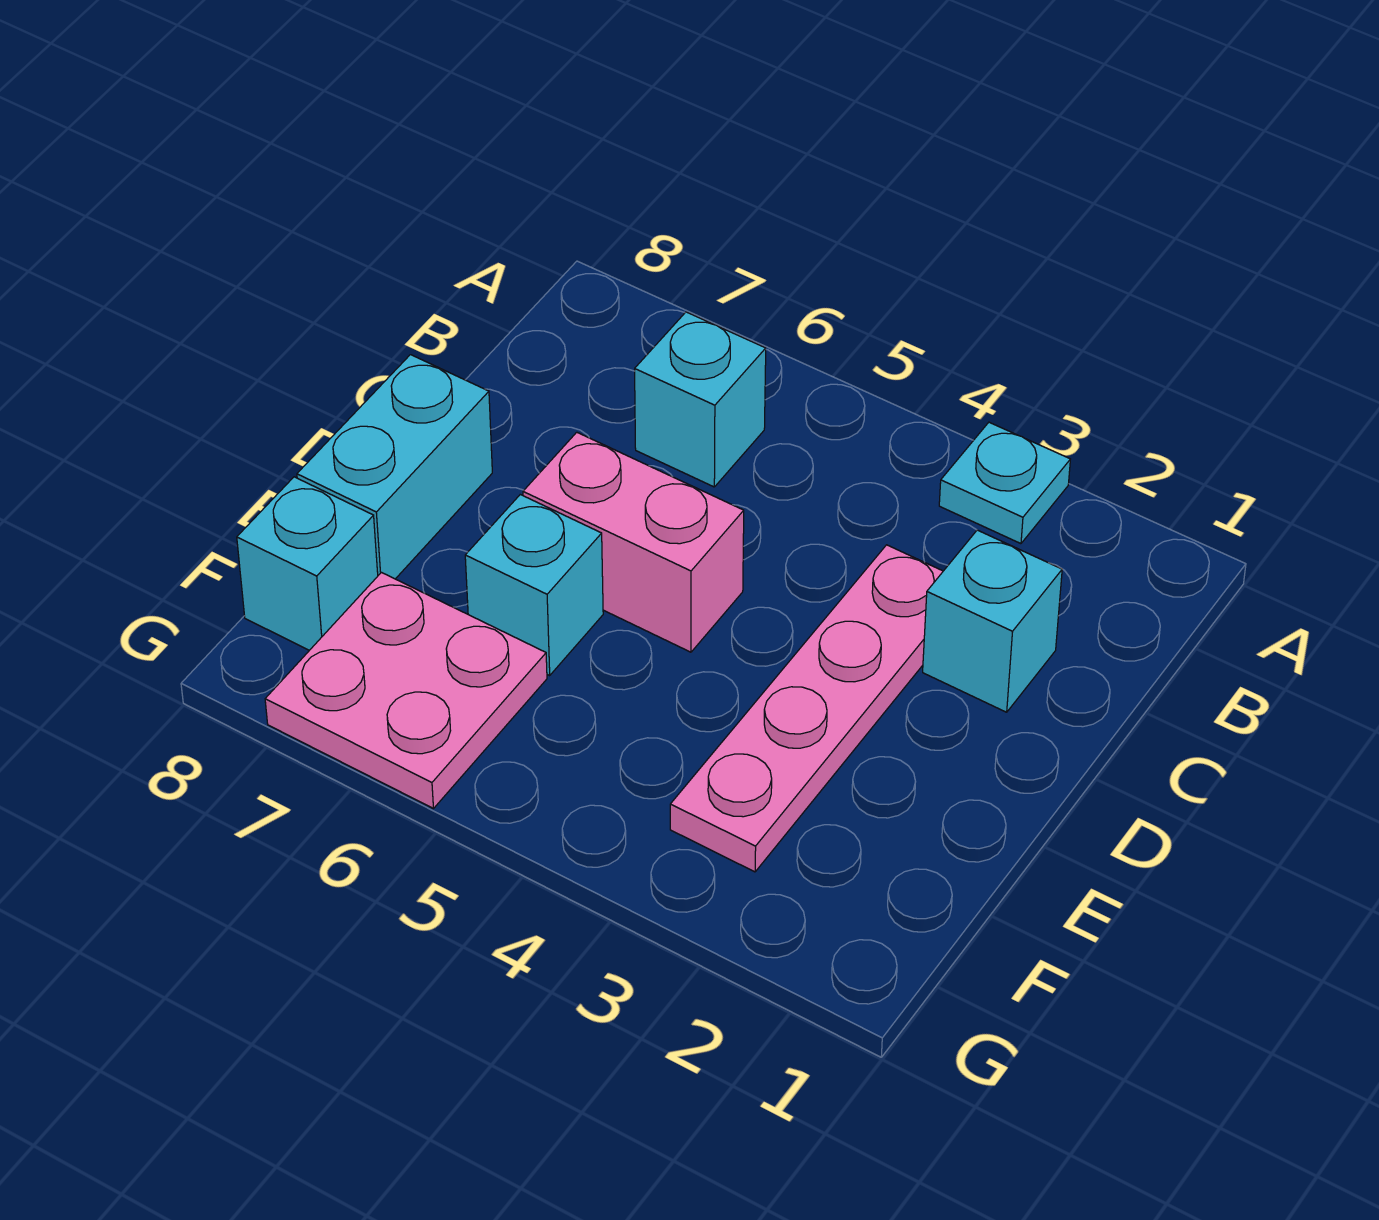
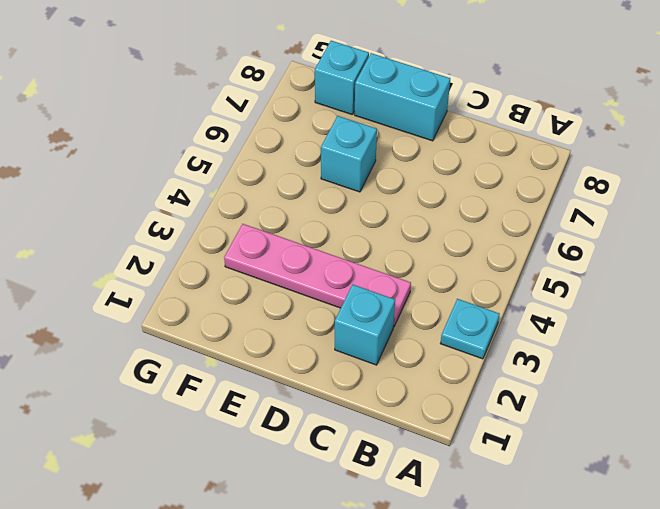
none -> cyan brick B6 level 1
none -> pink brick D5:D6 level 1

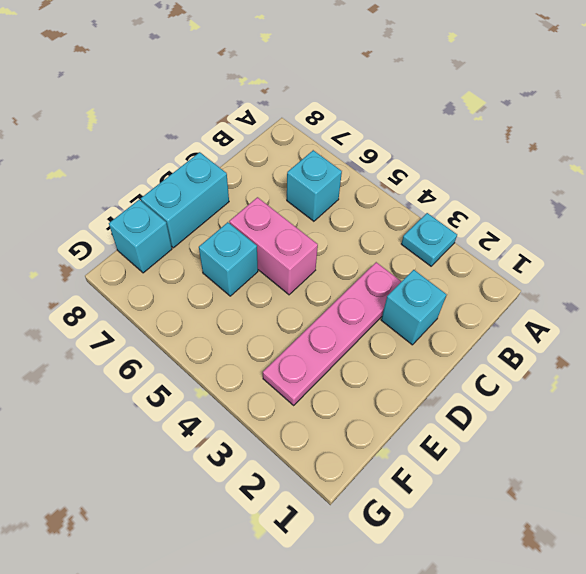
none -> pink plate F6:G7 level 1

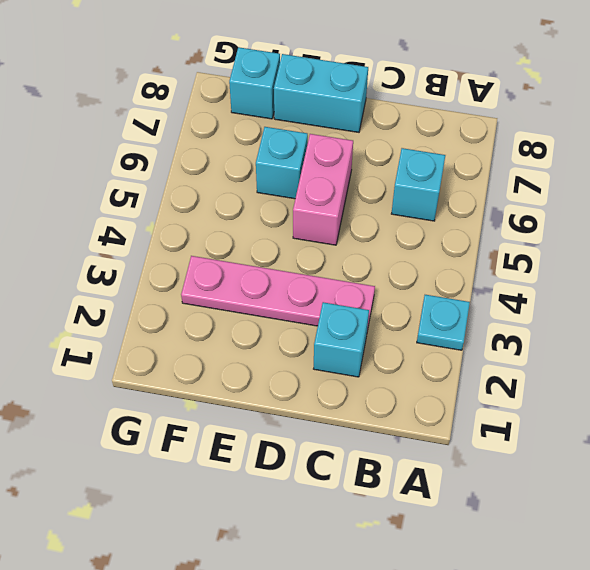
none -> pink plate F6:G7 level 1

